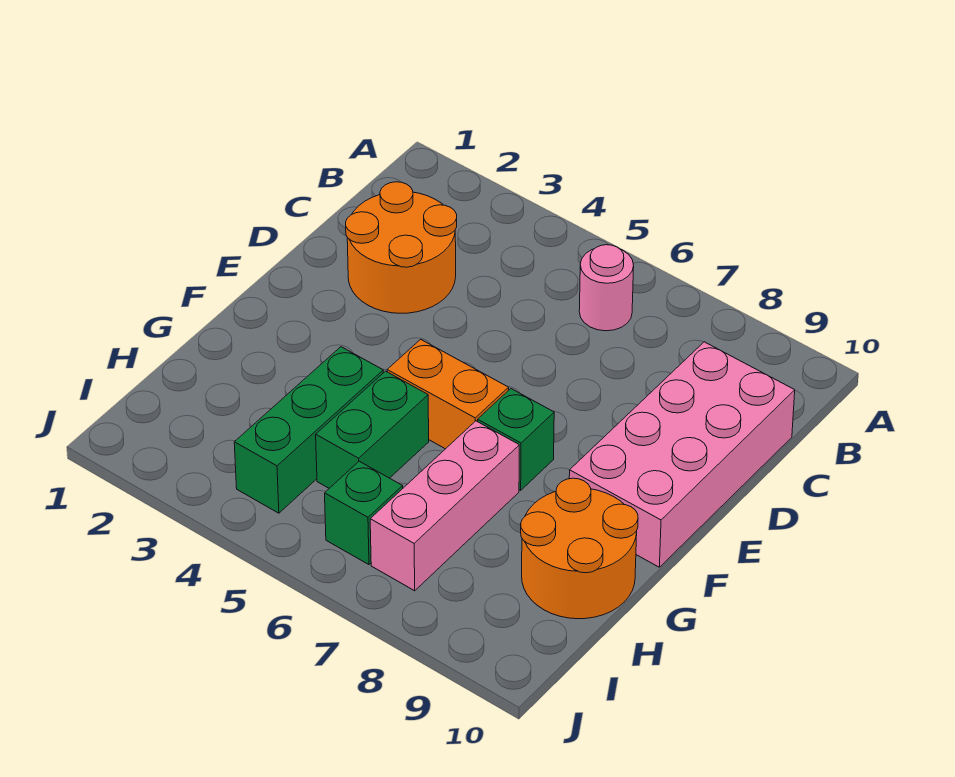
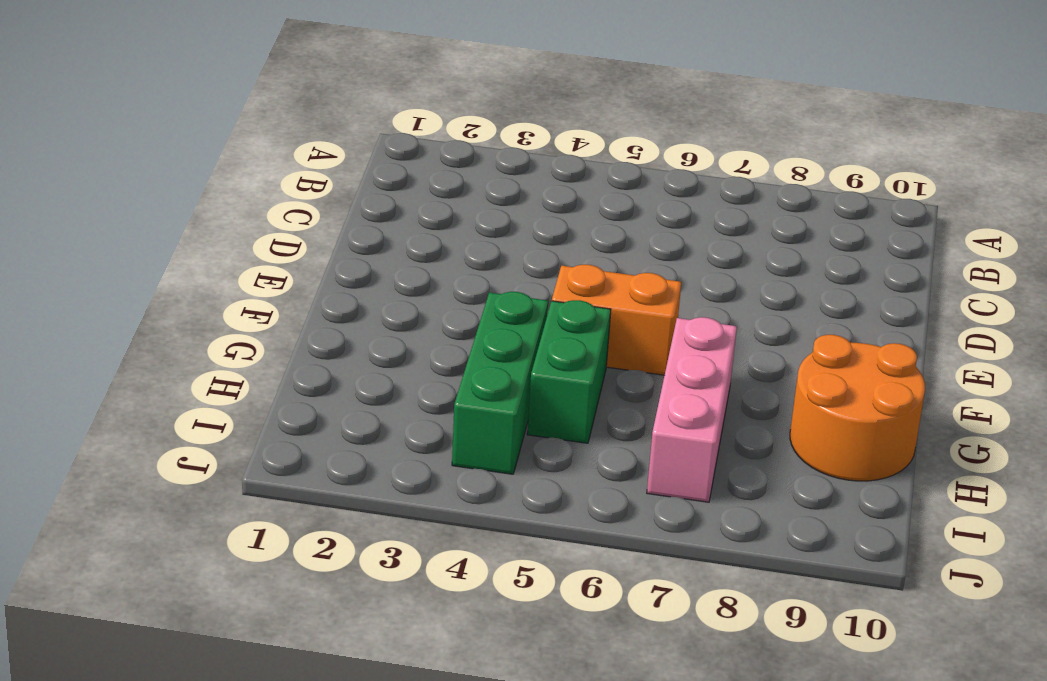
none -> pink round brick B6 level 1
none -> orange round brick C2:D3 level 1

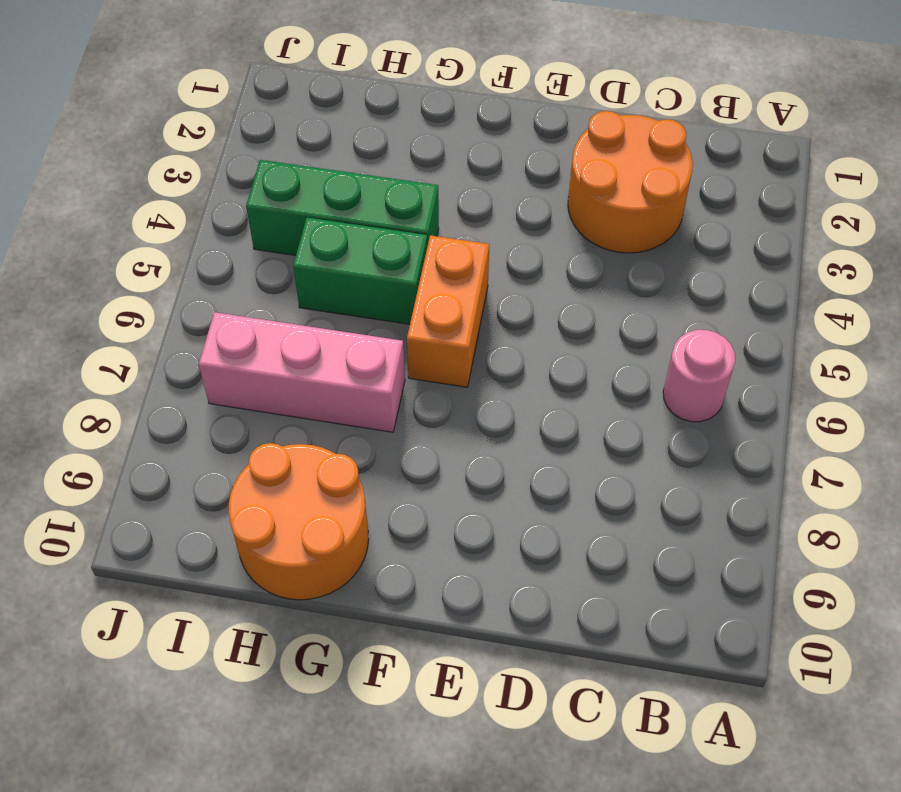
none -> pink brick C9:F10 level 1
none -> green brick F7 level 1

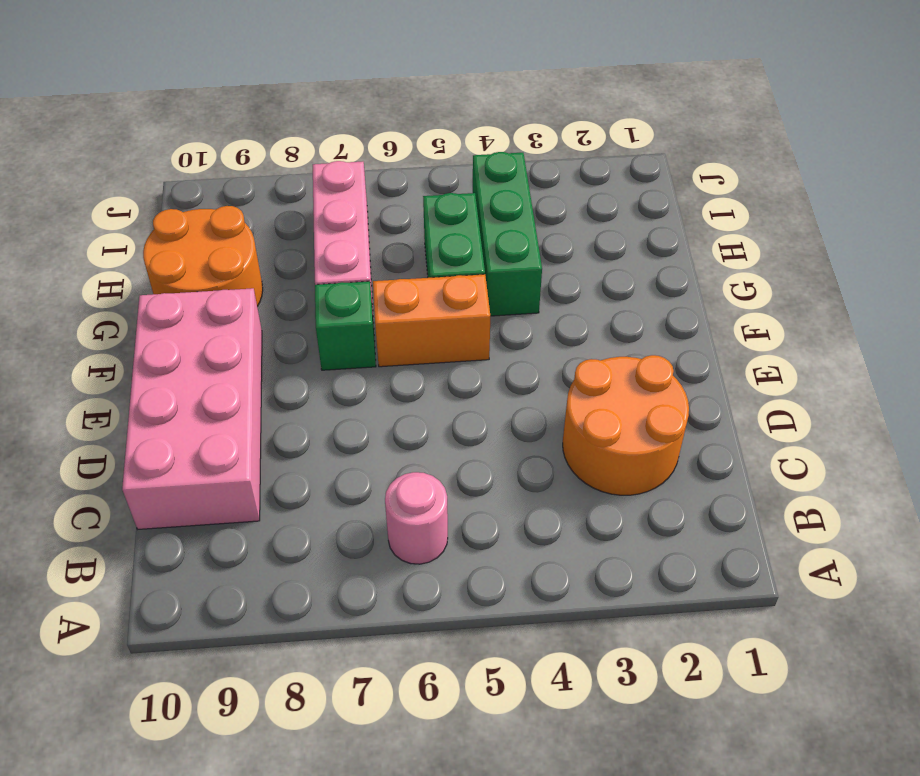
none -> green brick I6 level 1

